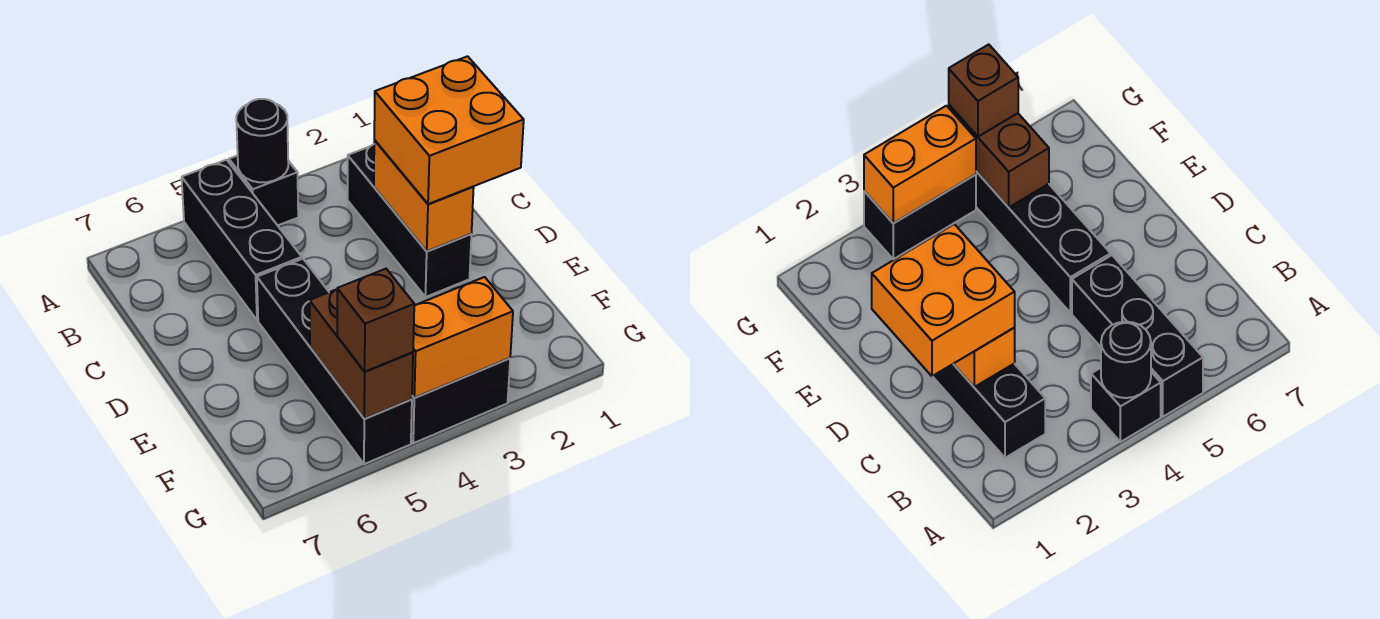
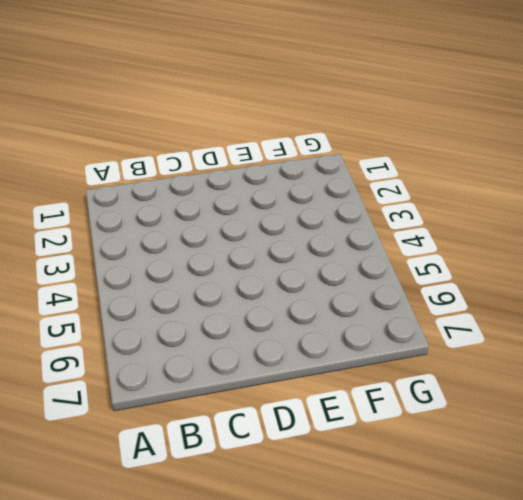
none -> black brick A4 level 1
none -> black brick A5:C5 level 1

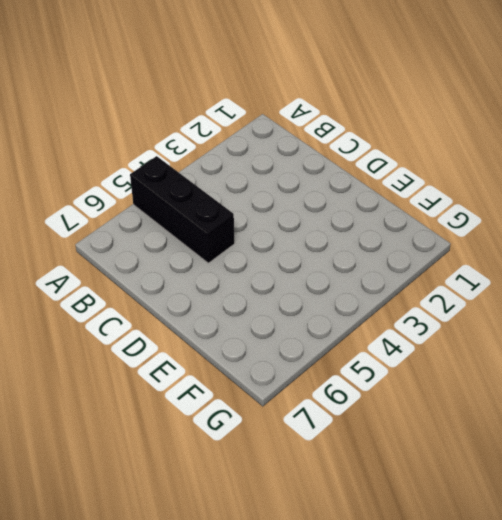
none -> black brick A4 level 1
none -> black brick B2:D2 level 1

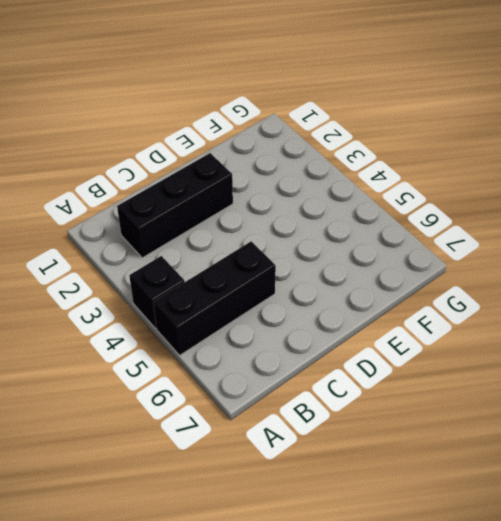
none -> black brick D5:G5 level 1
none -> black brick G3:G4 level 1

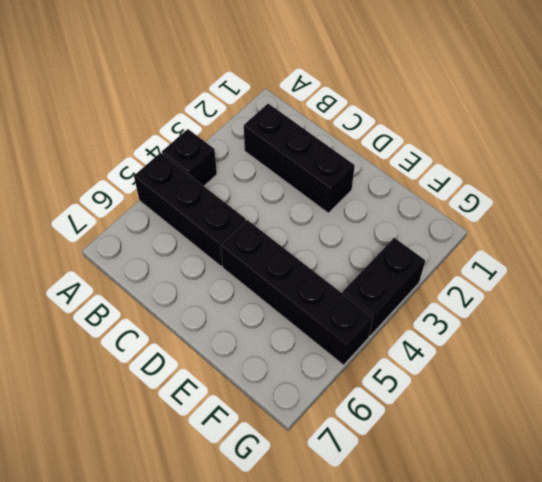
none -> black round brick A4 level 2
none -> orange brick C2:D2 level 2

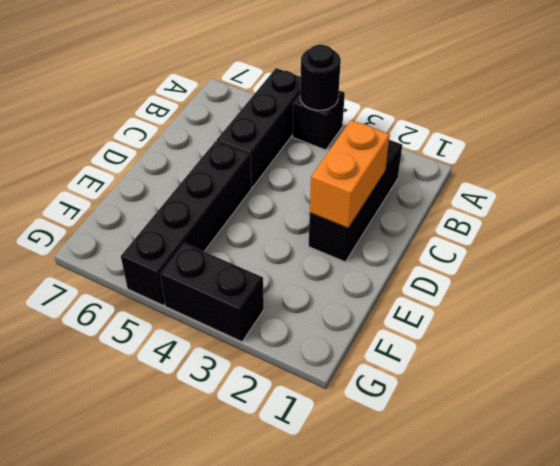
none -> brown brick F5:G5 level 2
none -> orange brick G3:G4 level 2

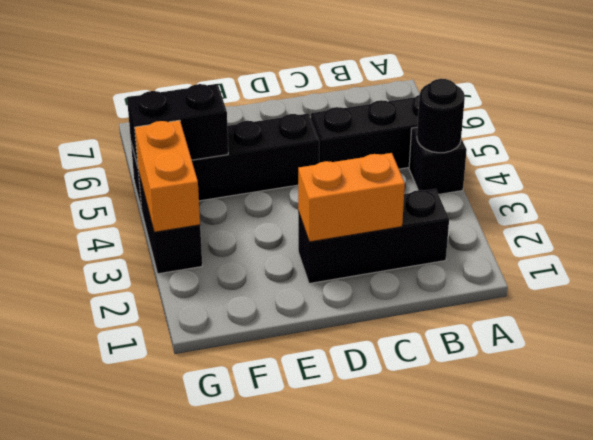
black brick F5:G5 level 2 -> brown brick F5:G5 level 2
none -> orange brick C1:D2 level 3
none -> brown brick G5 level 3

